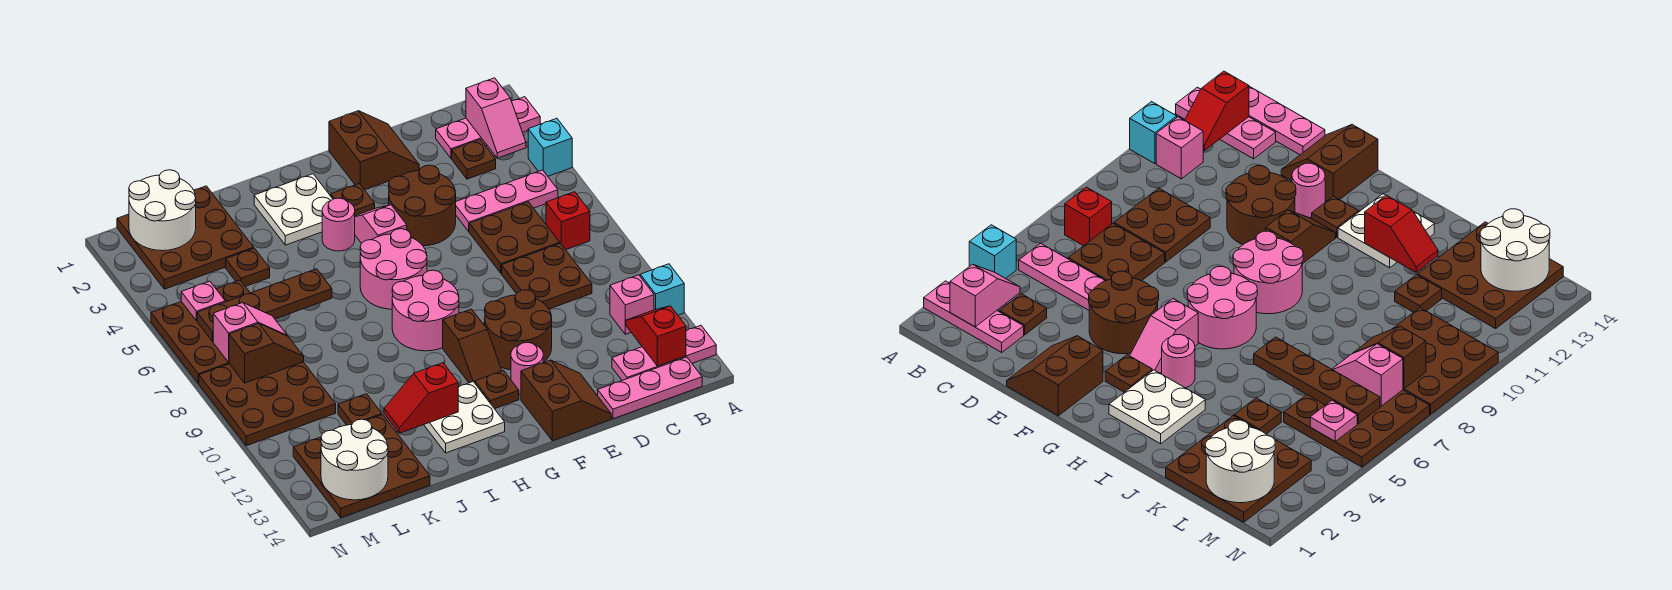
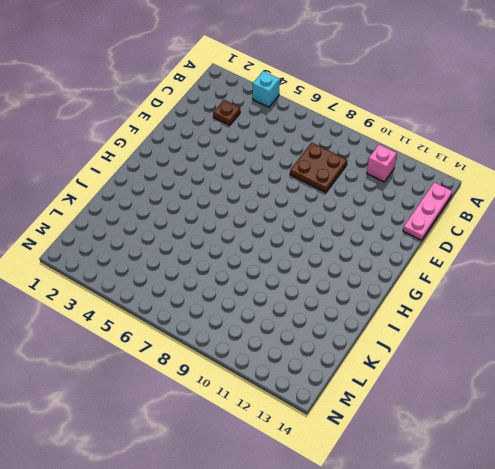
none -> pink plate A2:C2 level 1
none -> cyan brick A11 level 1
none -> pink plate A13:C13 level 1
none -> pink plate B5:D5 level 1

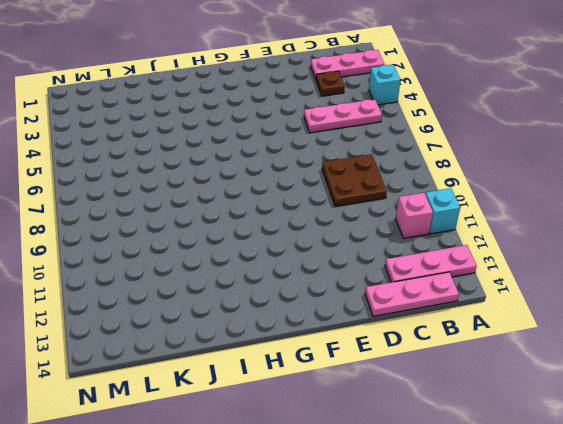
none -> red brick B7 level 1
none -> brown plate C6:D7 level 1
none -> brown slope E1:F2 level 1 top F
none -> brown round brick E4:F5 level 1

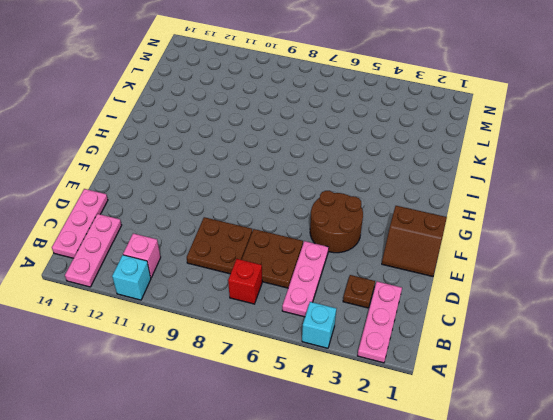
none -> brown round brick E10:F11 level 1
none -> brown slope E13:F14 level 1 top F
none -> pink round brick F12 level 1
none -> brown plate G3 level 1

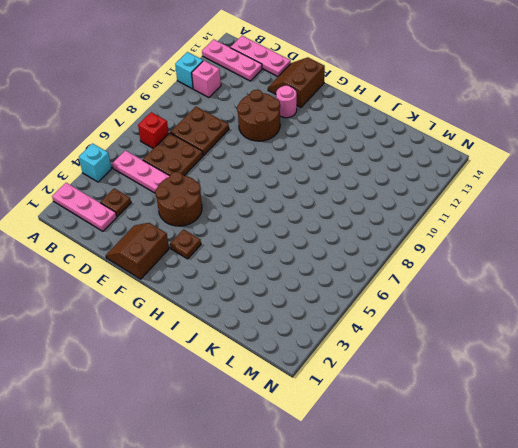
none -> pink slope G4:G5 level 1 top 5
none -> pink round brick G6:H7 level 1
none -> pink round brick G8:H9 level 1
none -> brown slope G10:G11 level 1 top 10

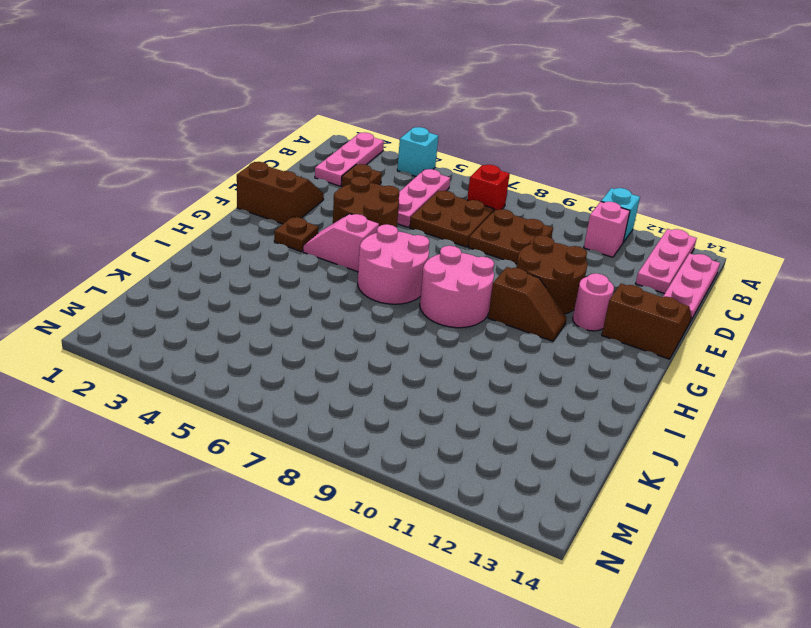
none -> brown plate G12 level 1
none -> white plate H2:I3 level 1
none -> pink round brick H4 level 1
none -> white plate H12:I13 level 1

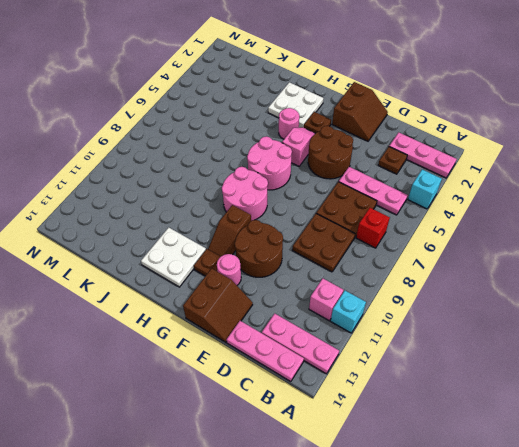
none -> brown plate K1:M3 level 1
none -> brown plate K4 level 1
none -> brown plate K11 level 1
none -> brown plate K12:M14 level 1

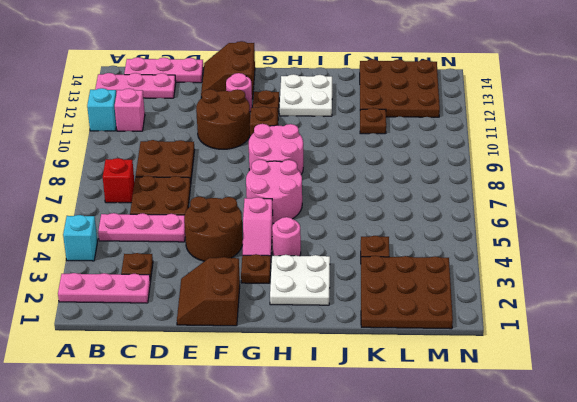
none -> brown plate L5:N7 level 1
none -> brown plate L8:N10 level 1
none -> pink slope B2:B3 level 2 top 2
none -> red slope B12:B13 level 2 top 13

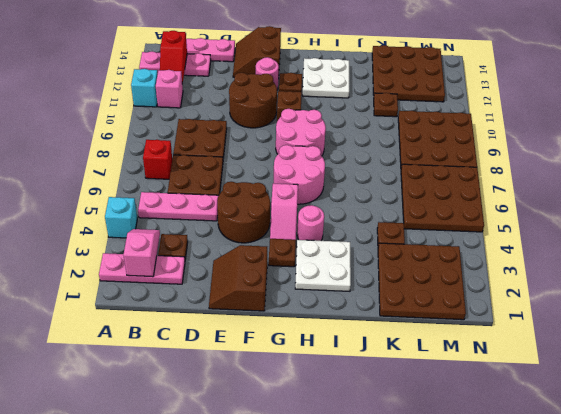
none -> red slope I12:J12 level 2 top I
none -> brown plate J6:M6 level 2
none -> white round brick L1:M2 level 2
none -> pink slope L7:M7 level 2 top M

